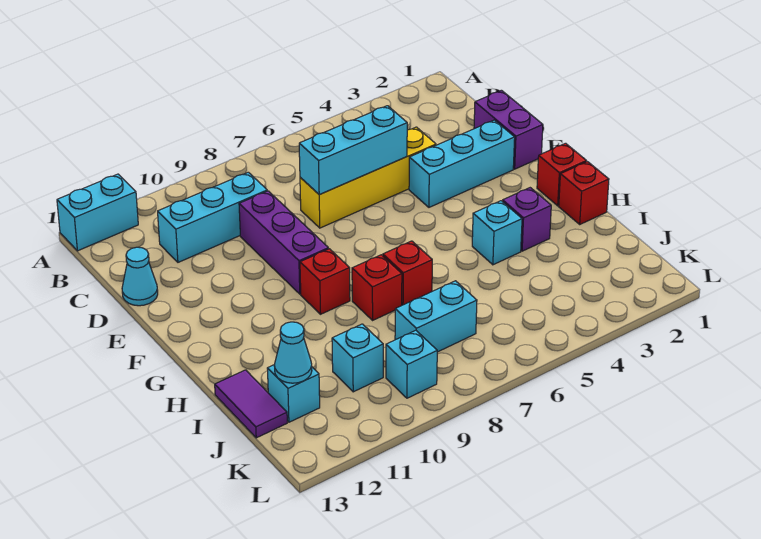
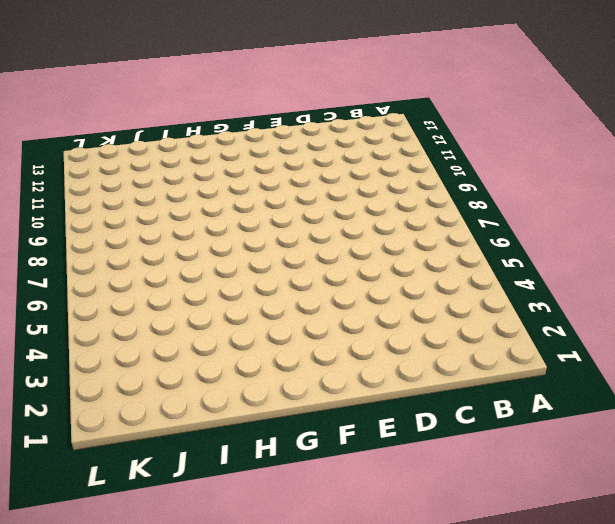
none -> cyan brick A12:A13 level 1
none -> cyan brick C9:C11 level 1
none -> purple brick D1:E1 level 1

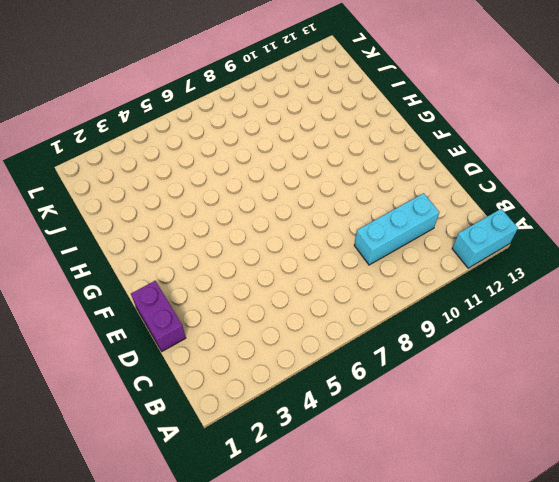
none -> yellow brick D4:D7 level 1
none -> purple brick D9:F9 level 1
none -> cyan cone D13 level 1

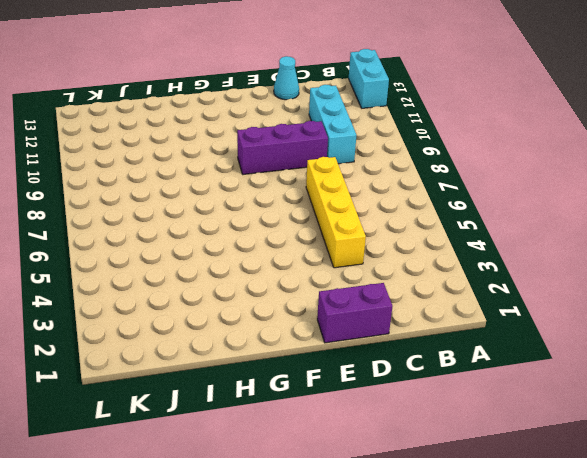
none -> cyan brick E2:E4 level 1
none -> red brick G1 level 1
none -> red brick G9 level 1

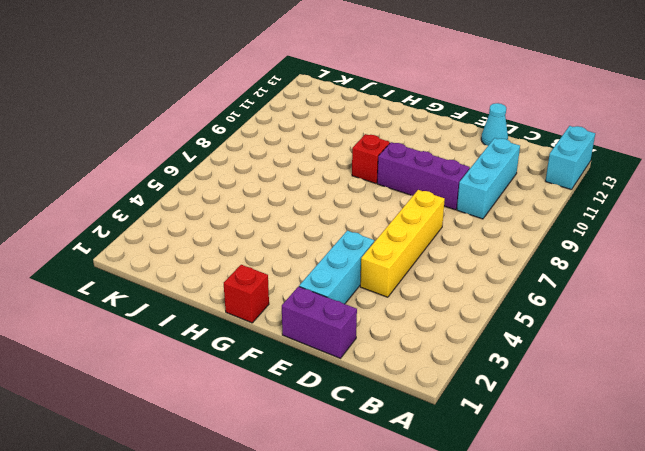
none -> red brick H1 level 1
none -> purple brick H3 level 1
none -> cyan brick H4 level 1

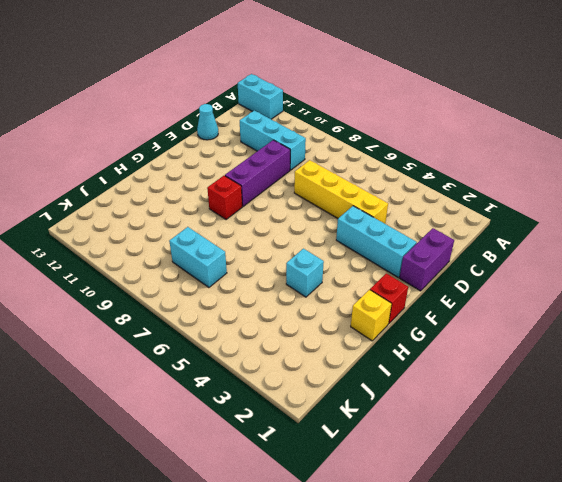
yellow brick H1 level 1 -> red brick H1 level 1
none -> purple brick H3 level 1
none -> red brick H7 level 1
none -> red brick H8 level 1

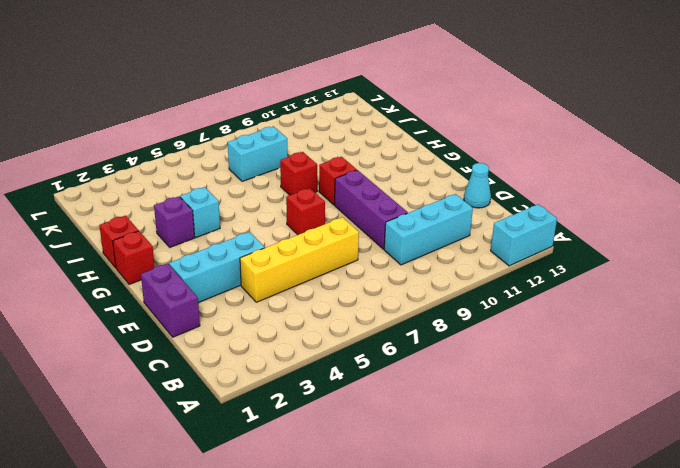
red brick F7 level 1 -> red brick H7 level 1
none -> purple tile I13:J13 level 1
none -> cyan brick J10 level 1
none -> cyan brick J12 level 1

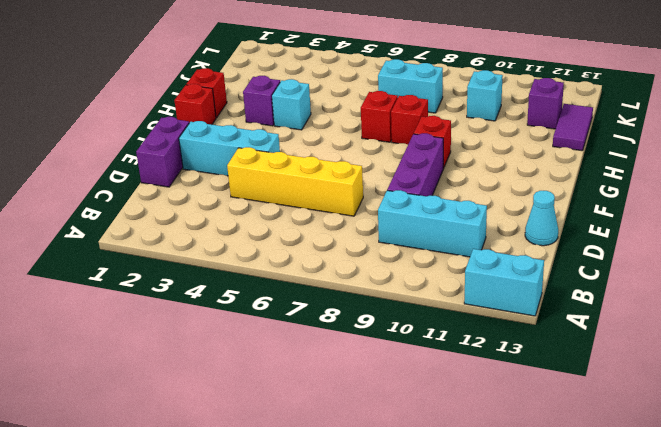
purple brick J12 level 1 -> cyan brick J12 level 1
none -> cyan brick K9 level 1
none -> cyan brick D5:D7 level 2
none -> cyan cone J12 level 2

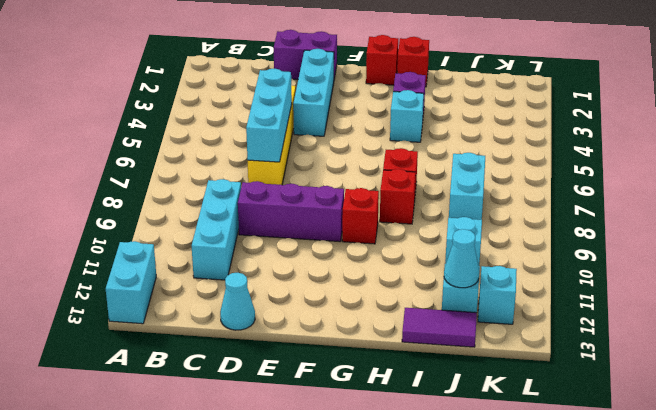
cyan brick K12 level 1 -> cyan brick K9 level 1

